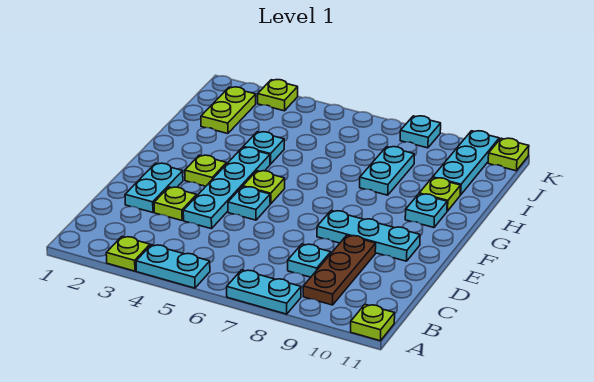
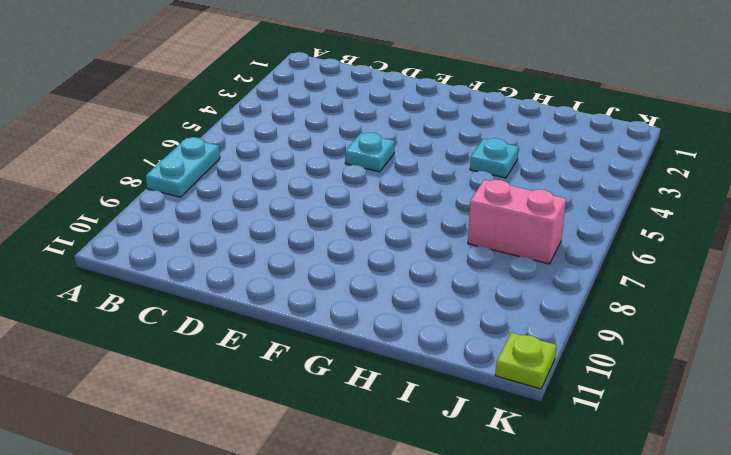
pink brick I7:J7 level 1 -> none
none -> lime plate A3 level 1
none -> cyan plate A4:A5 level 1
none -> lime plate A11 level 1

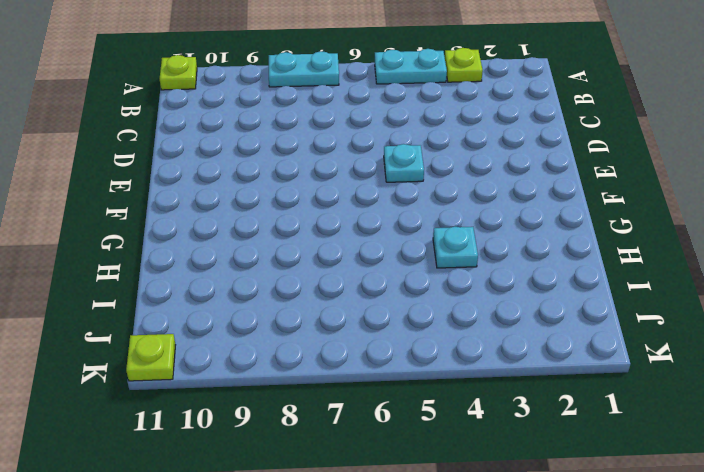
none -> brown plate B9:D9 level 1
none -> cyan plate C8 level 1
none -> cyan plate D2:E2 level 1

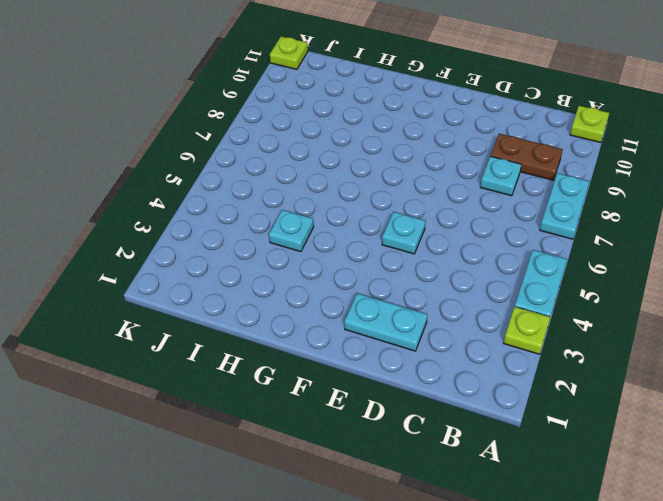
brown plate B9:C9 level 1 -> brown plate B9:D9 level 1
none -> lime plate D3 level 1
none -> cyan plate D4:G4 level 1
none -> cyan plate E8:E10 level 1

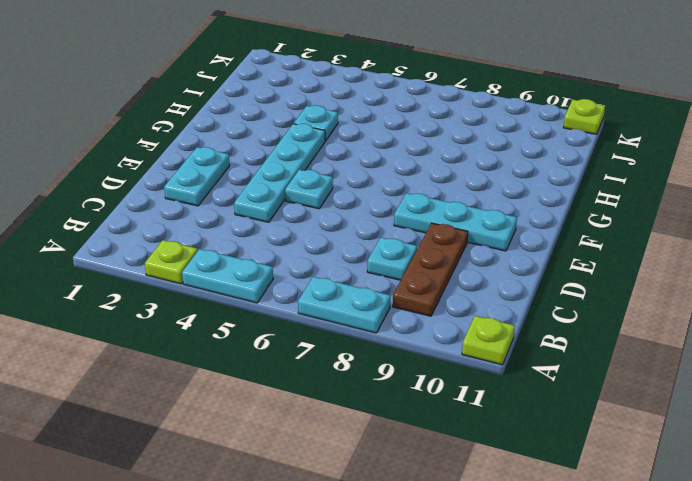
none -> lime plate D3 level 1
none -> lime plate F3 level 1
none -> lime plate F5 level 1

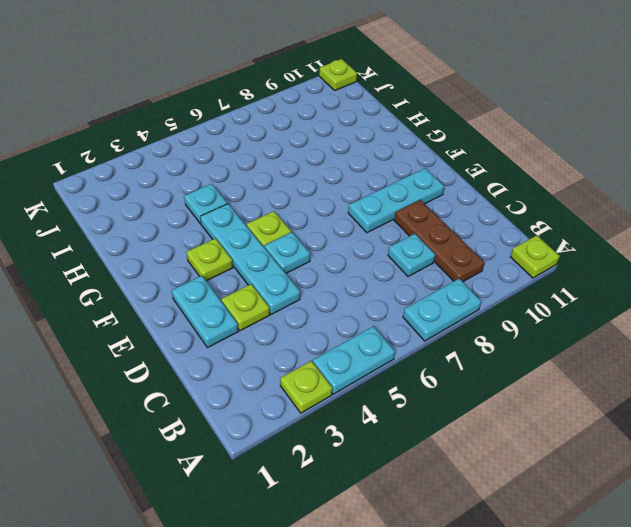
none -> cyan plate G10 level 1
none -> cyan plate H8:I8 level 1
none -> lime plate H10 level 1

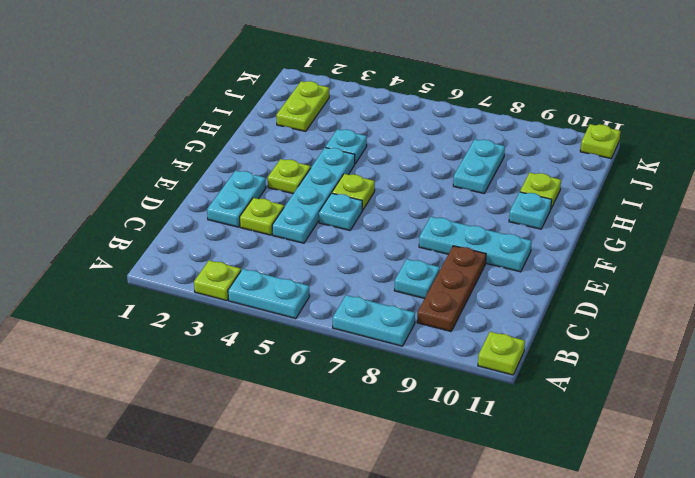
none -> cyan plate I10:K10 level 1
none -> lime plate K3 level 1
none -> cyan plate K8 level 1

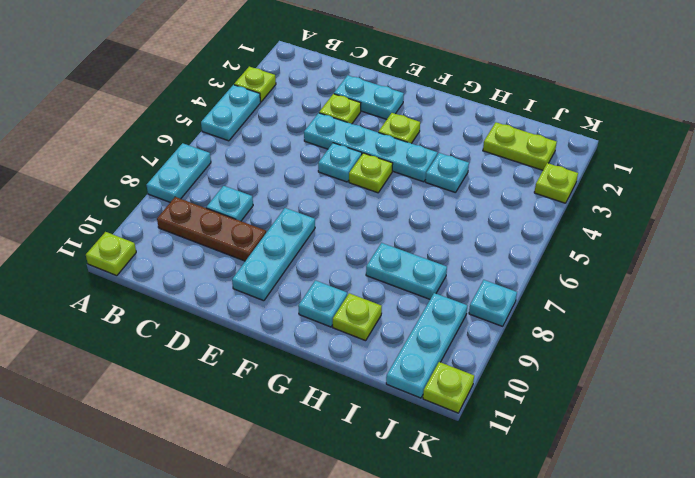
cyan plate J9:J11 level 1 -> cyan plate I10:K10 level 1

